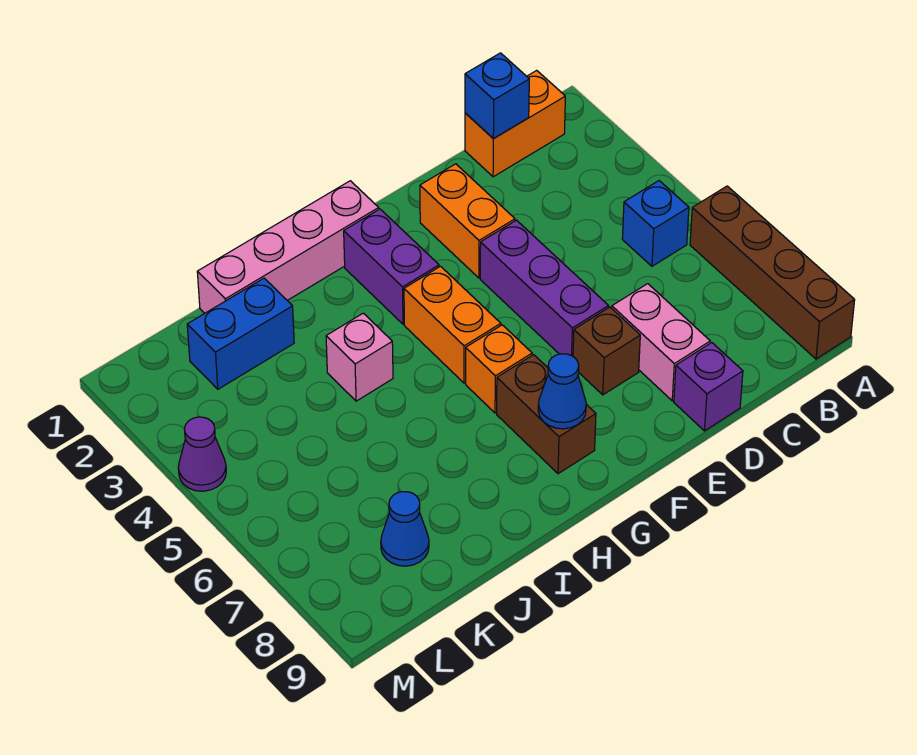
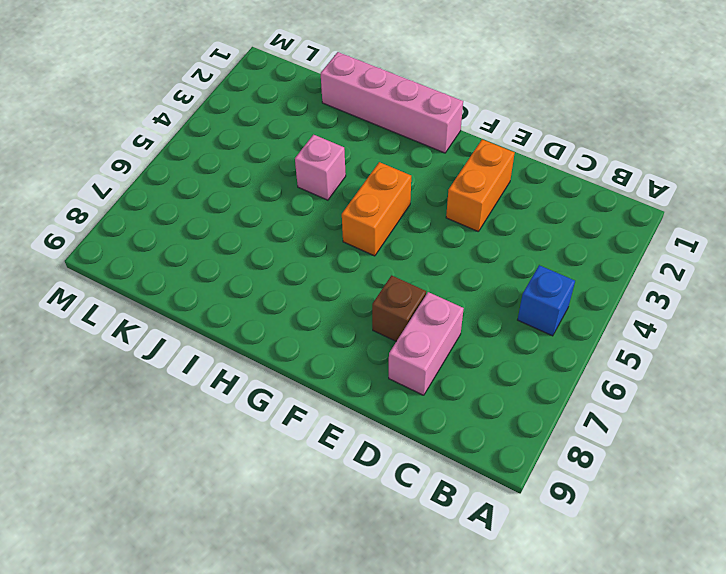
none -> brown brick A6:A9 level 1
none -> orange brick B1:C1 level 1
none -> purple brick D9 level 1

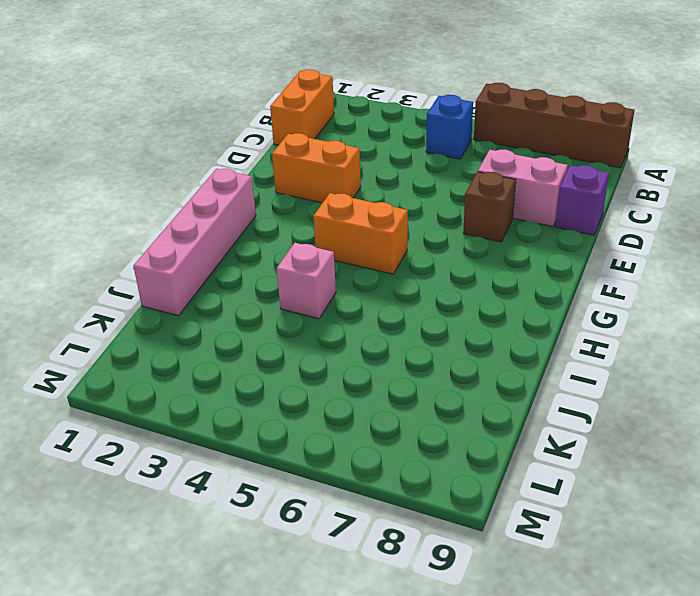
none -> purple brick E4:E6 level 1
none -> purple brick G2:G3 level 1
none -> orange brick G6 level 1

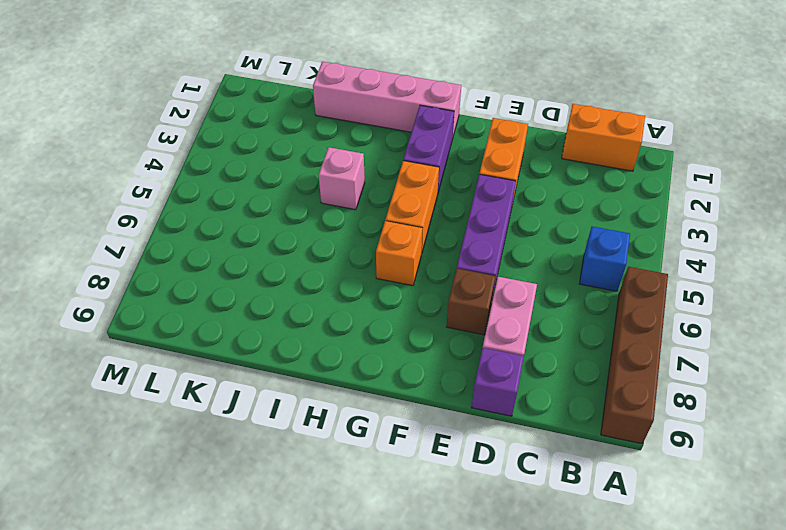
none -> brown brick G7:G8 level 1
none -> blue brick J2:K2 level 1
none -> blue cone K8 level 1

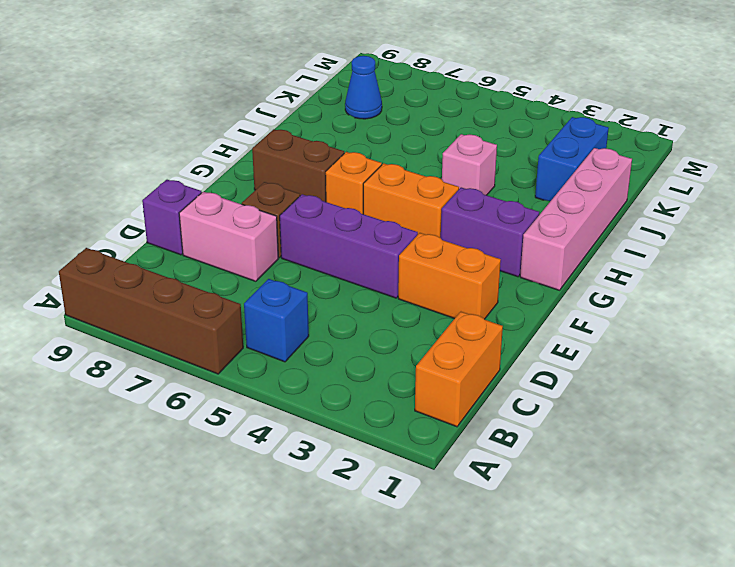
none -> purple cone M4 level 1
none -> blue brick C1 level 2
none -> blue cone G8 level 2

